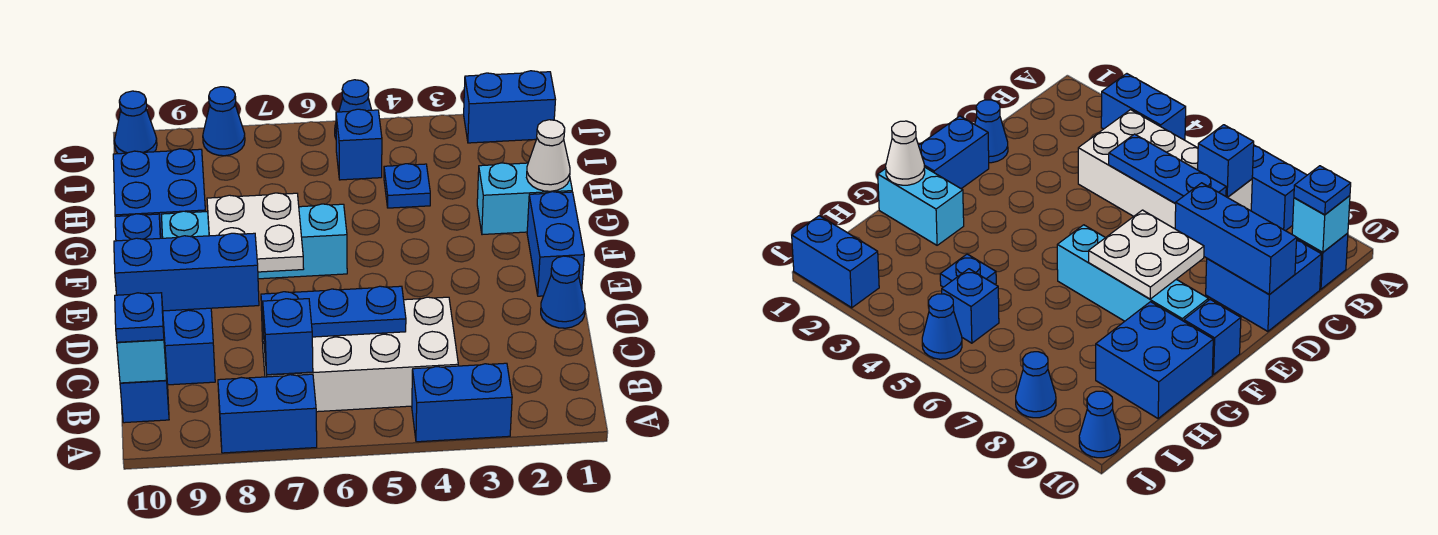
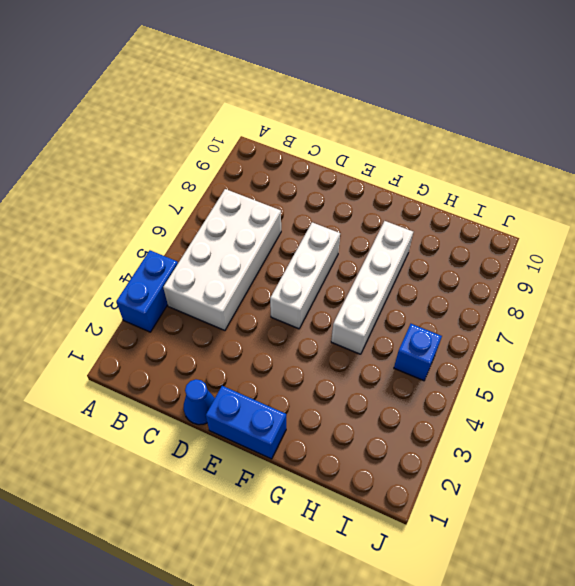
white brick E5:E7 level 1 -> none
white brick G5:G8 level 1 -> none
none -> blue brick A7:A8 level 1
none -> blue brick B10 level 1
none -> blue brick C9:D10 level 1

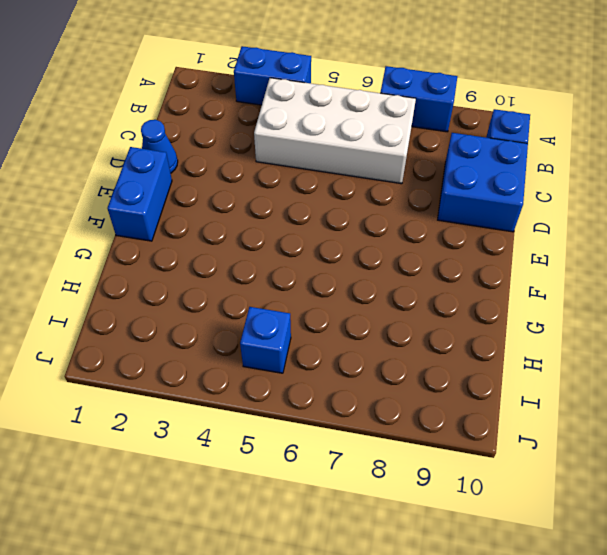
none -> cyan brick F6:F9 level 1
none -> blue brick F10 level 1
none -> cyan brick G1:G2 level 1

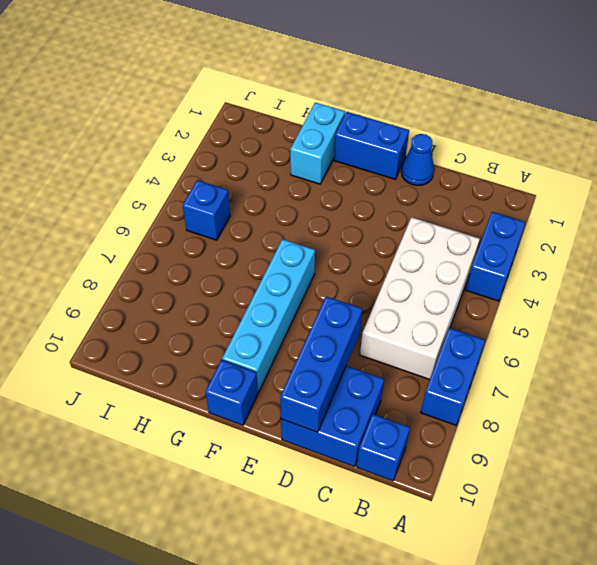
none -> blue brick G9:H10 level 1
none -> blue plate H4 level 1
none -> blue brick J1:J2 level 1

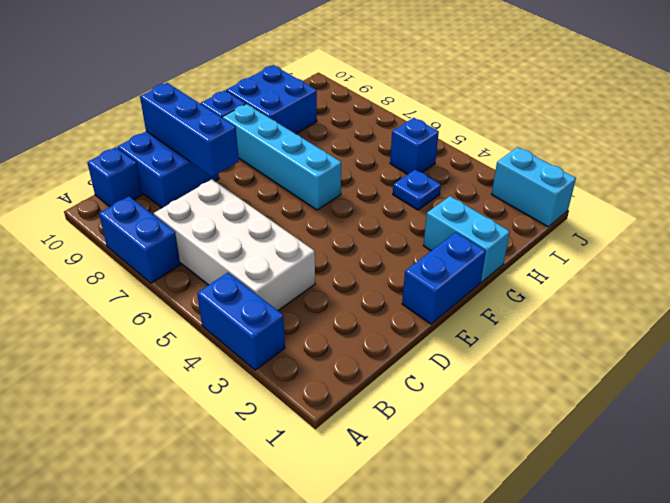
cyan brick J1:J2 level 1 -> blue brick J1:J2 level 1
none -> blue cone D1 level 1
none -> blue cone J5 level 1
none -> blue cone J8 level 1

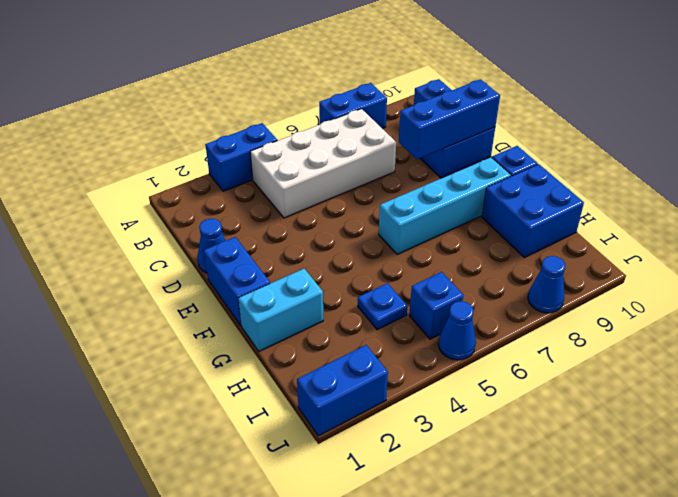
none -> blue cone J10 level 1
none -> blue brick B7 level 2
none -> cyan brick B10 level 2

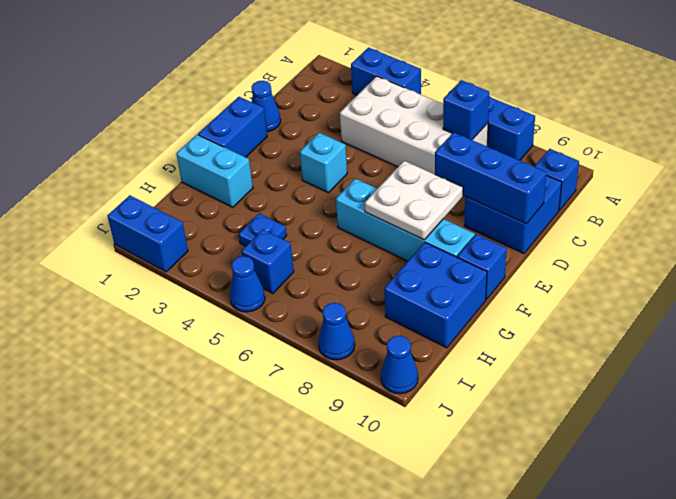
cyan brick E4 level 1 -> cyan brick B10 level 2
none -> blue plate C5:C7 level 2
none -> white cone G1 level 2
none -> blue plate B10 level 3

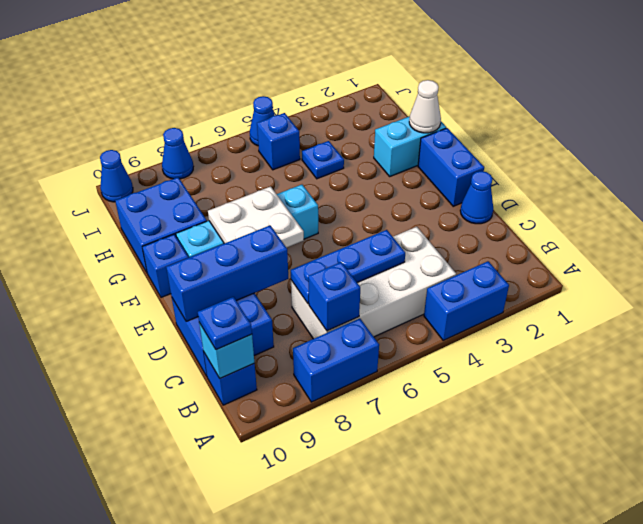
none -> blue brick J1:J2 level 1

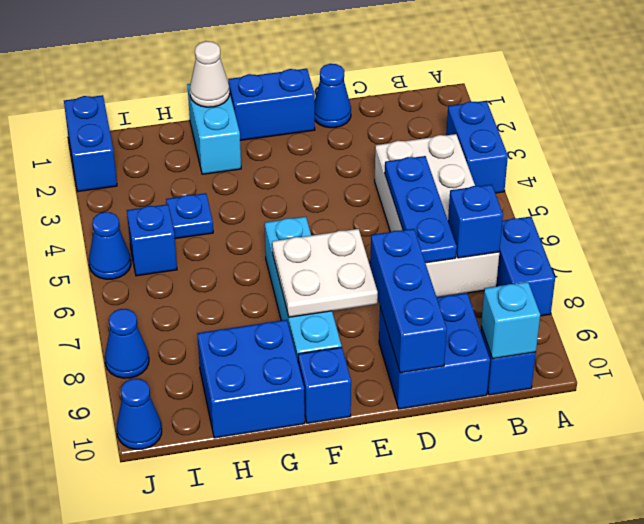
none -> blue plate B10 level 3

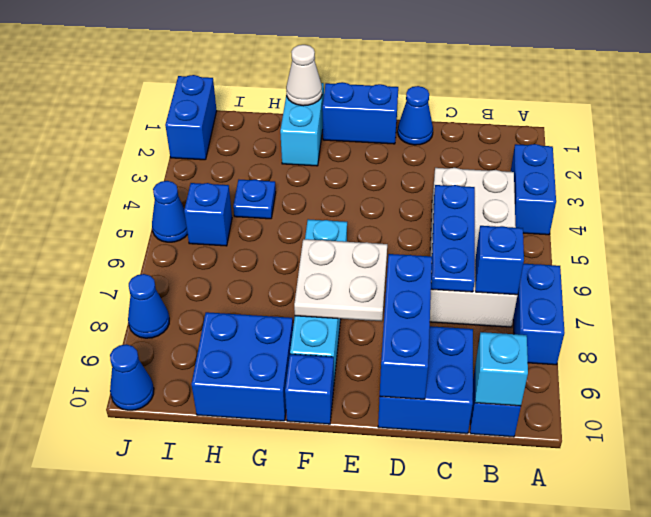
none -> blue plate B10 level 3

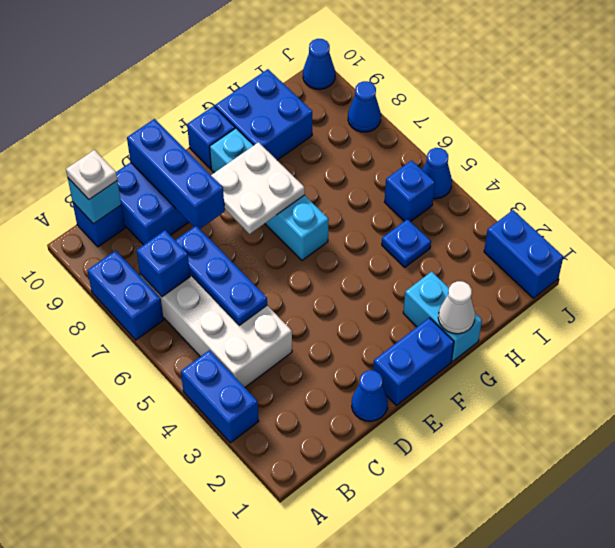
white plate B10 level 3 -> blue plate B10 level 3

